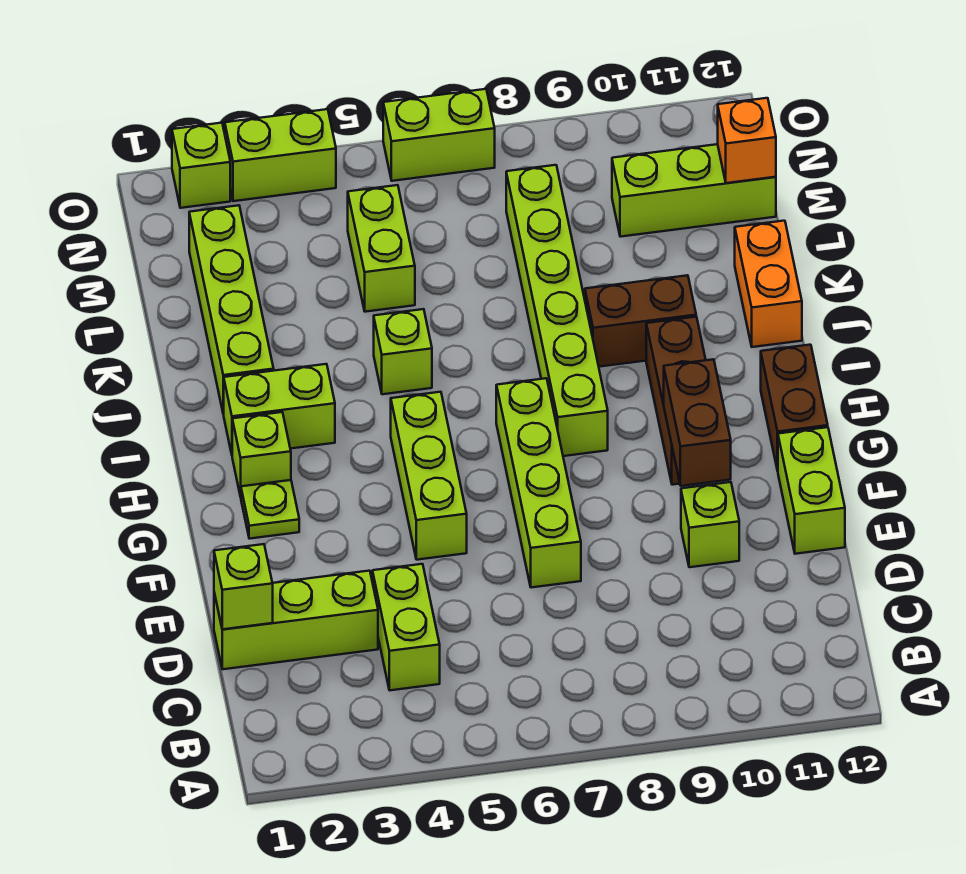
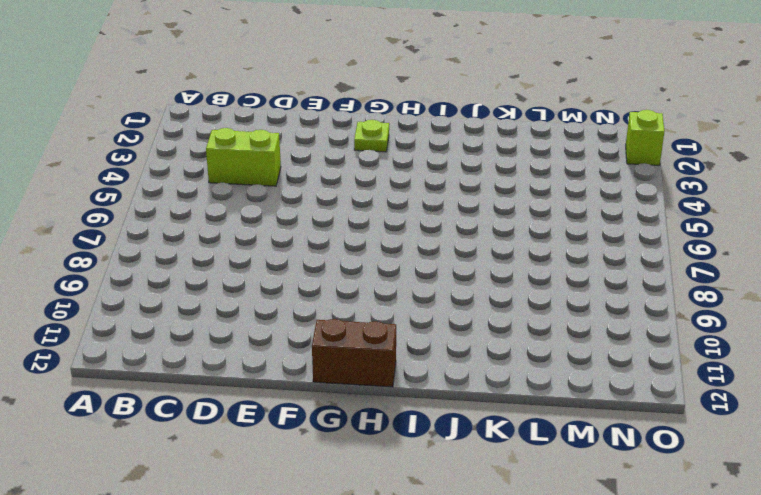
none -> lime brick D1:D3 level 1
none -> lime brick E7:H7 level 1
none -> lime brick E10 level 1

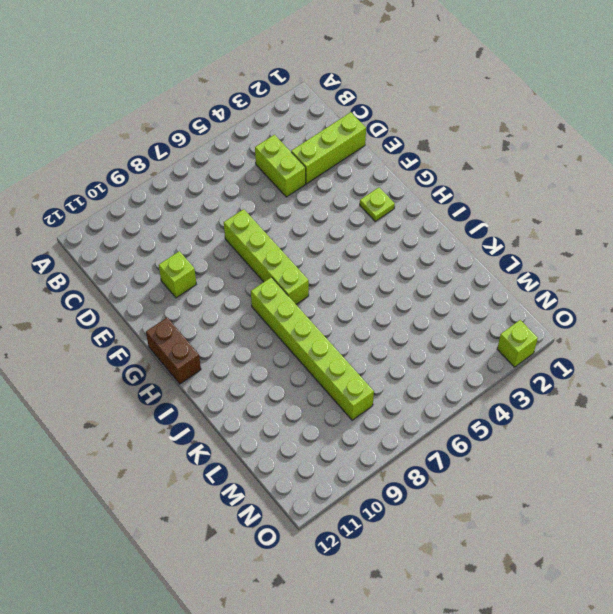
none -> lime brick E12:F12 level 1
none -> lime brick F5:H5 level 1
none -> brown brick G10:I10 level 1

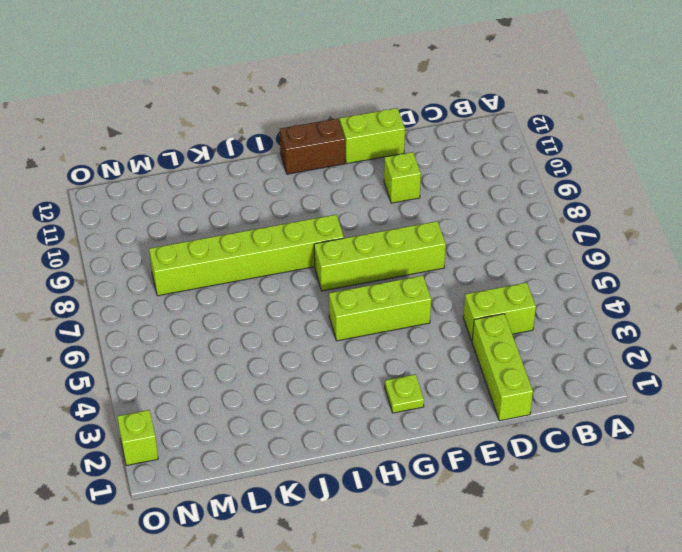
none -> brown brick G10:I10 level 1
none -> lime brick H2 level 1
none -> lime brick I2:I3 level 1

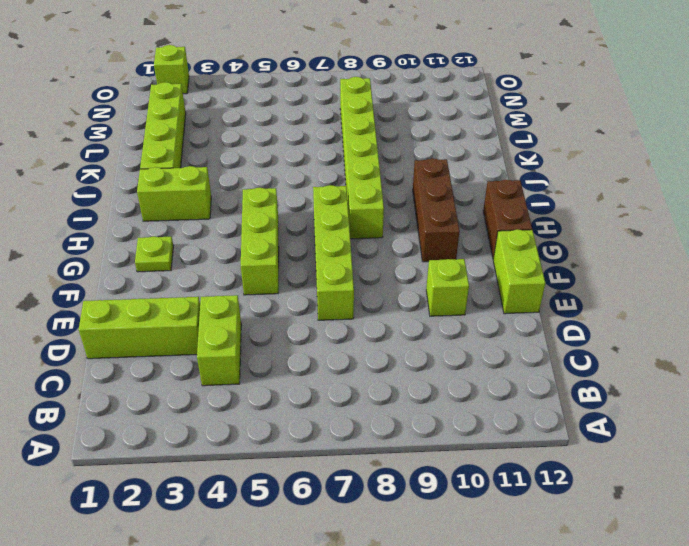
none -> lime brick H2 level 1
none -> lime brick J5 level 1
none -> brown brick J9:J10 level 1

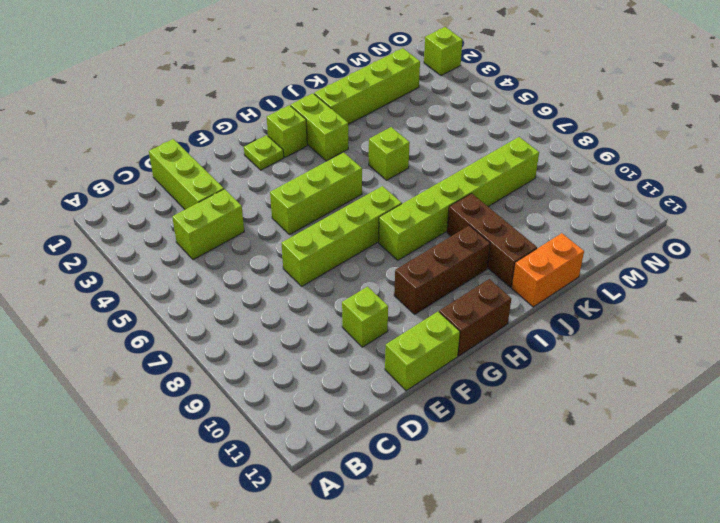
brown brick J9:J11 level 1 -> brown brick J9:J10 level 1
none -> lime brick L5:M5 level 1
none -> lime brick M10:M12 level 1
none -> lime brick O3:O4 level 1

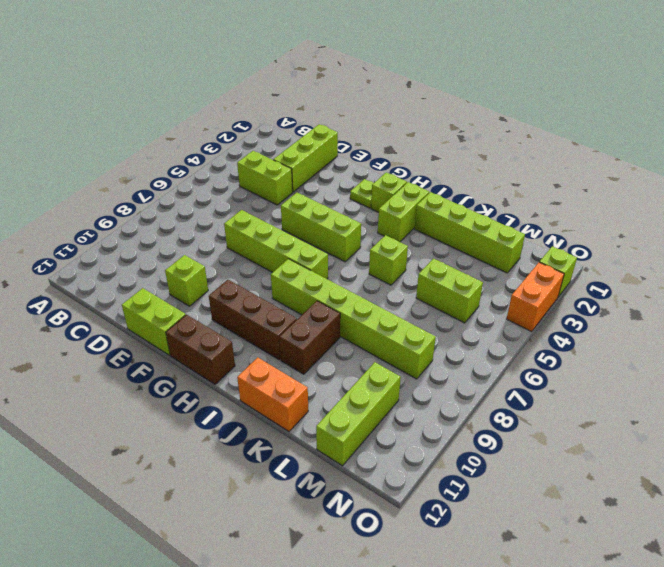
orange brick O3:O4 level 1 -> lime brick O3:O4 level 1
none -> lime brick O6:O7 level 1
none -> lime brick D1 level 2
none -> brown brick F10:G10 level 2

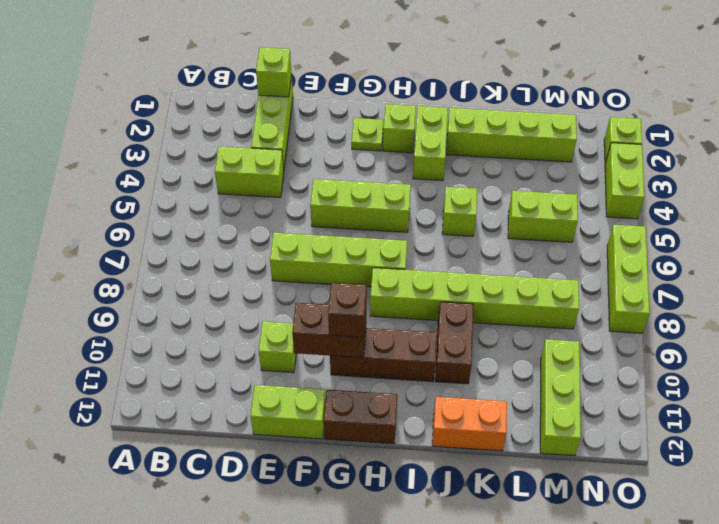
brown brick G10 level 3 -> none
lime brick O6:O8 level 1 -> lime brick O6:O7 level 1
none -> orange brick M12 level 2

